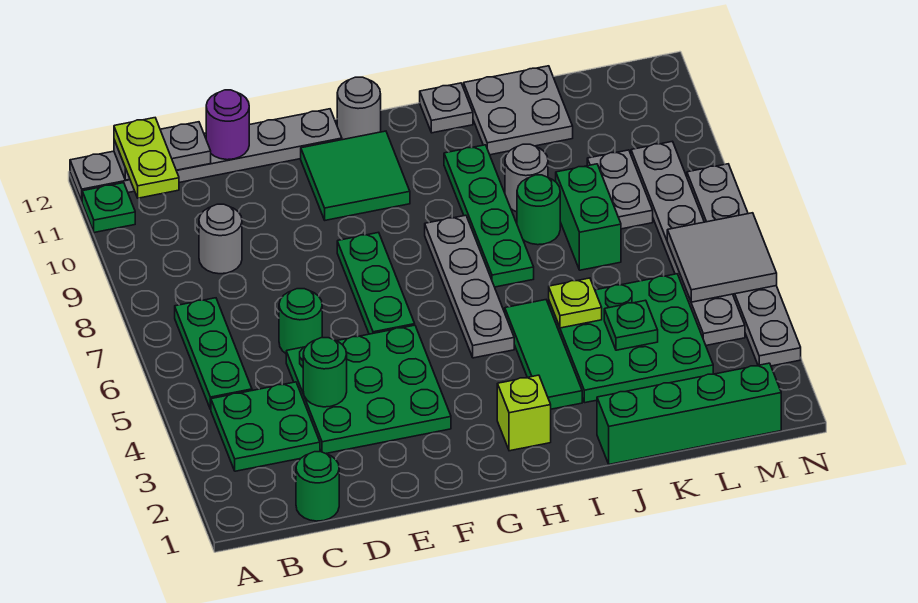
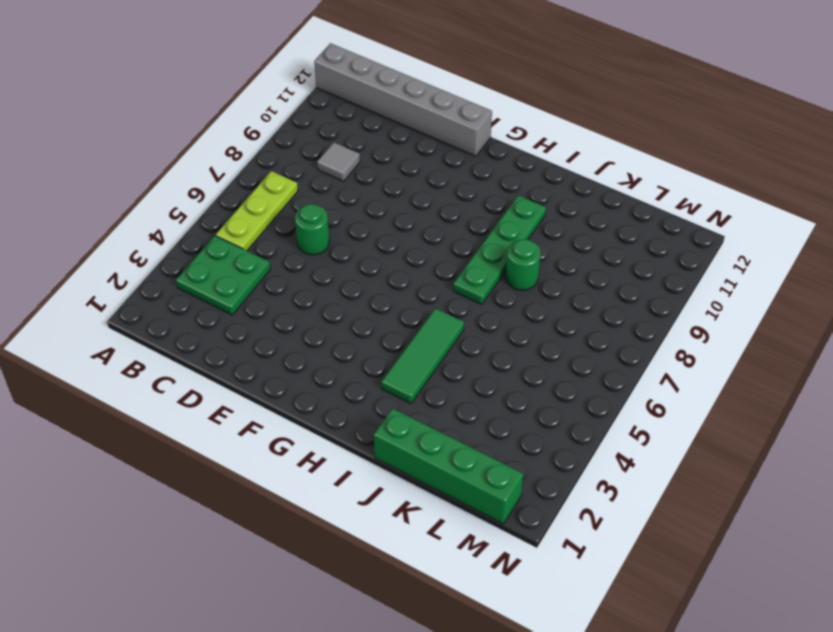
grey brick A12:F12 level 1 -> grey plate A12:F12 level 1
lime plate B5:B7 level 1 -> green plate B5:B7 level 1
grey tile C9 level 1 -> grey round brick C9 level 1
none -> green plate A11 level 1
none -> green round brick C1 level 1
none -> green plate D3:F5 level 1
none -> green plate F6:F8 level 1

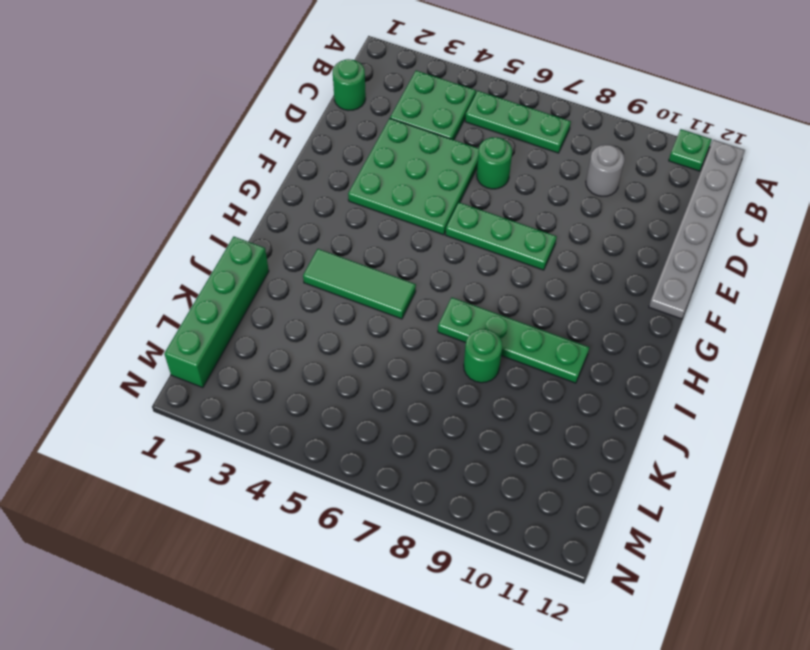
none -> green tile F10:G11 level 1
none -> grey round brick G12 level 1
none -> lime brick H2 level 1
none -> grey plate H5:H8 level 1

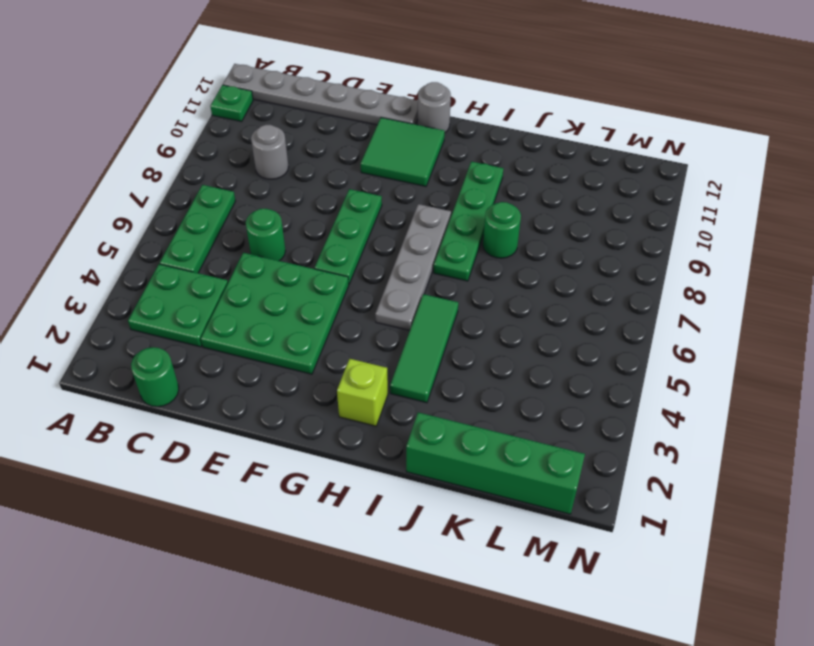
none -> grey plate I12 level 1
none -> green plate J3:L5 level 1
none -> grey round brick J9 level 1
none -> grey plate J11:K12 level 1

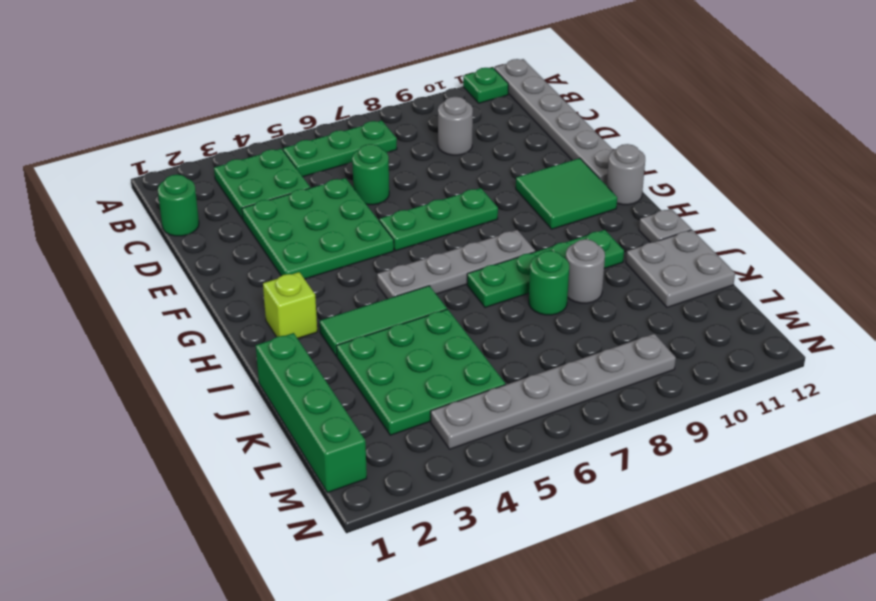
none -> green brick K7:K8 level 1
none -> grey plate L8:L9 level 1
none -> grey plate N3:N8 level 1
none -> grey plate B12:C12 level 2

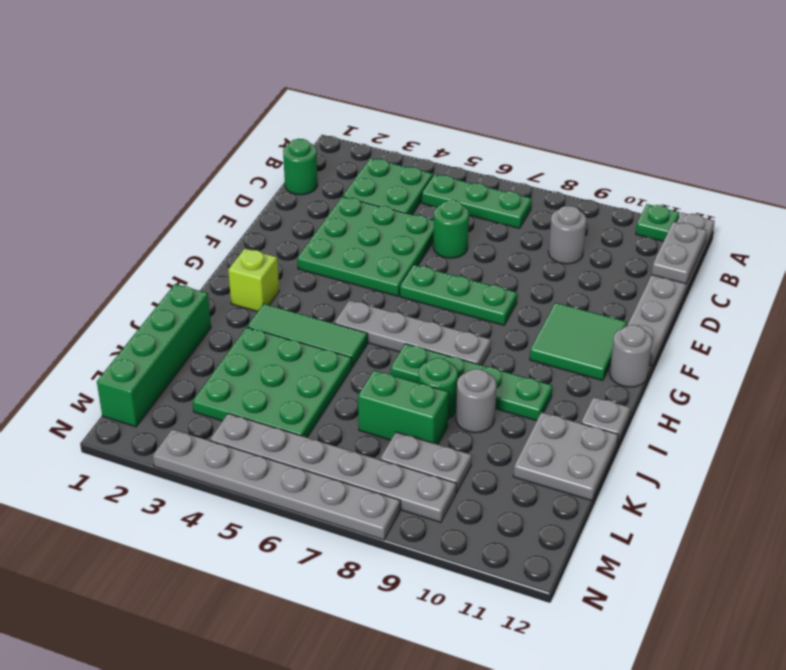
none -> green round brick D4 level 2
none -> purple round brick D12 level 2
none -> lime plate J5 level 2
none -> green plate K4 level 2

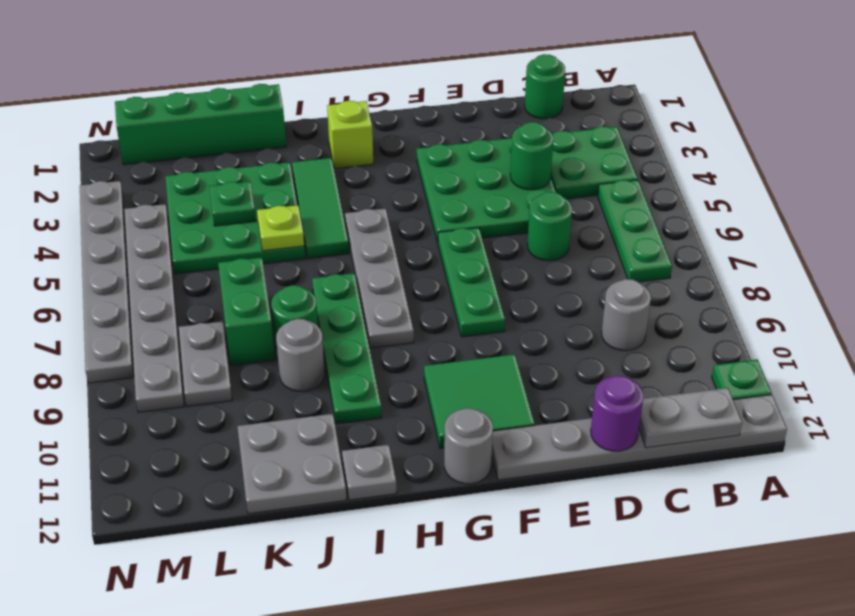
none -> grey tile M5:N6 level 2
none -> lime plate B11:B12 level 3

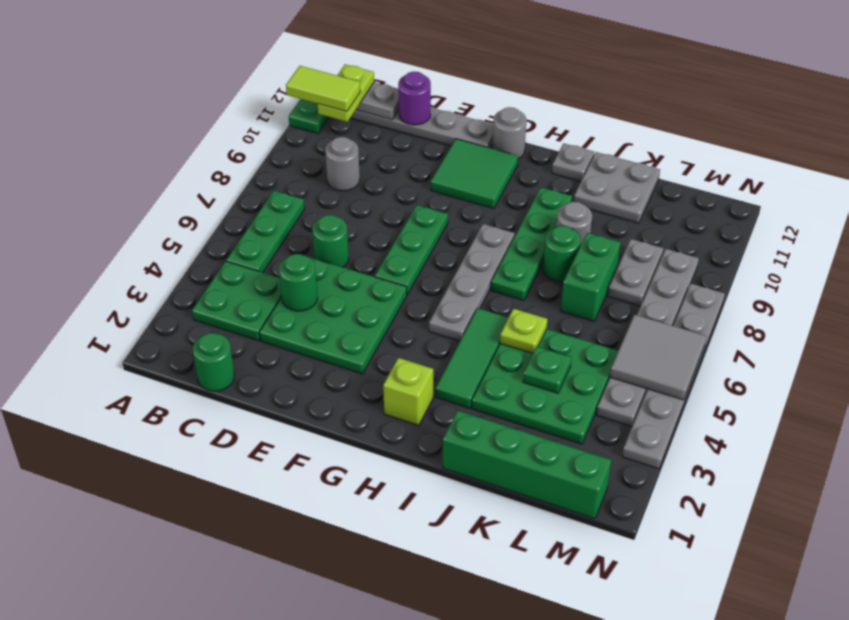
lime tile A11:B11 level 4 -> none

